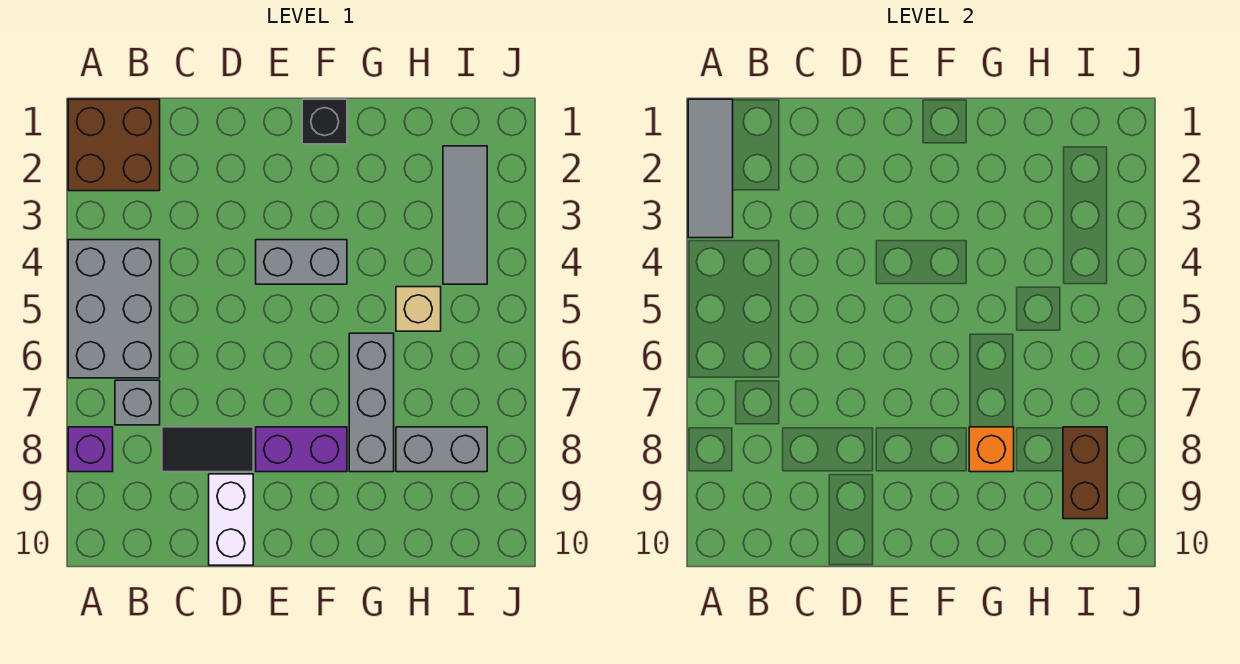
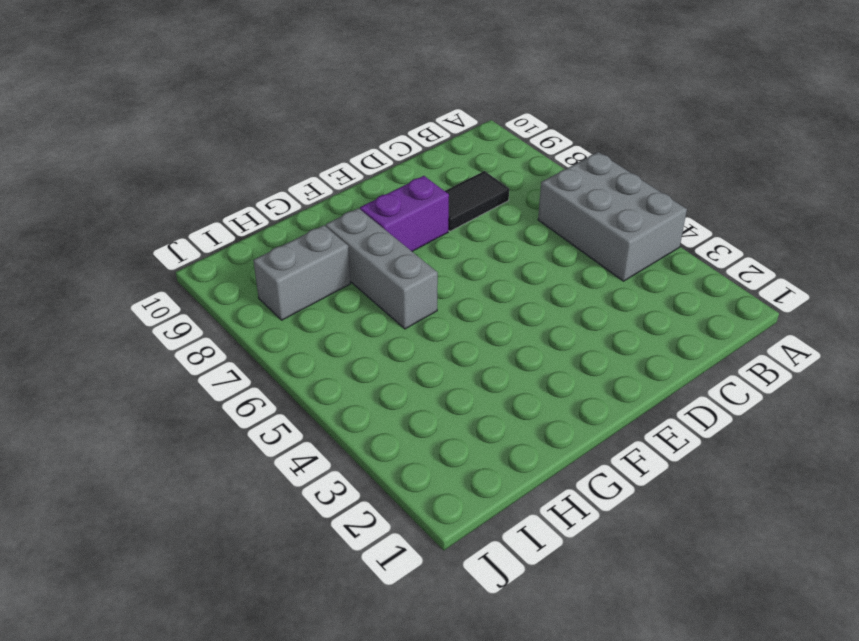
none -> brown brick A1:B2 level 1
none -> purple brick A8 level 1
none -> grey brick B7 level 1

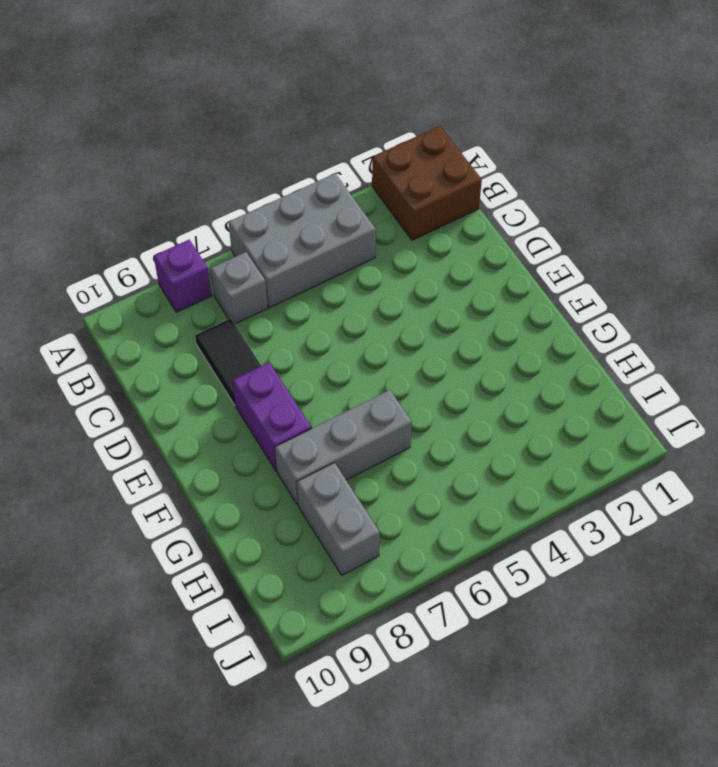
none -> white brick D9:D10 level 1
none -> grey brick E4:F4 level 1
none -> black brick F1 level 1

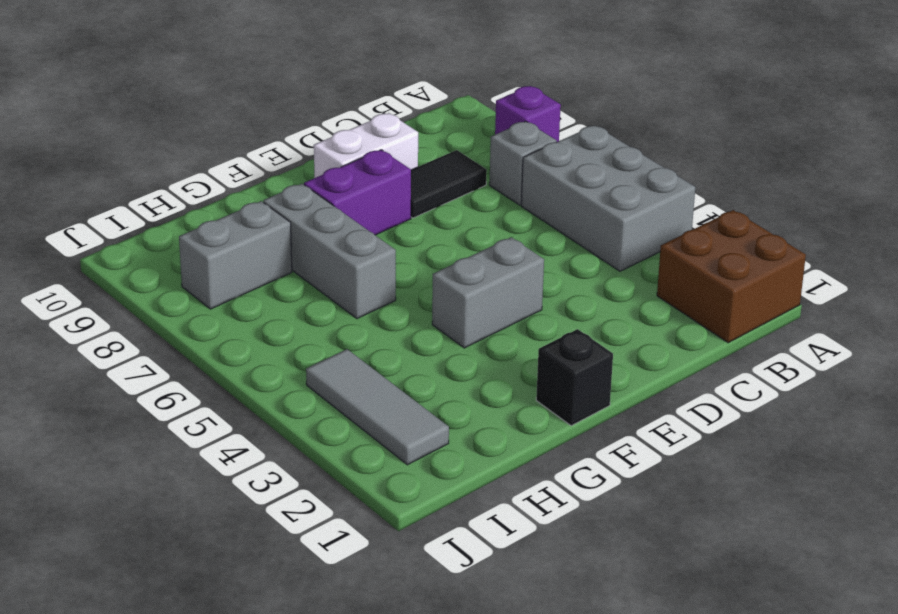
white brick D9:E9 level 1 -> white brick D9:D10 level 1
none -> tan brick H5 level 1
none -> grey tile A1:A3 level 2
none -> orange brick G8 level 2

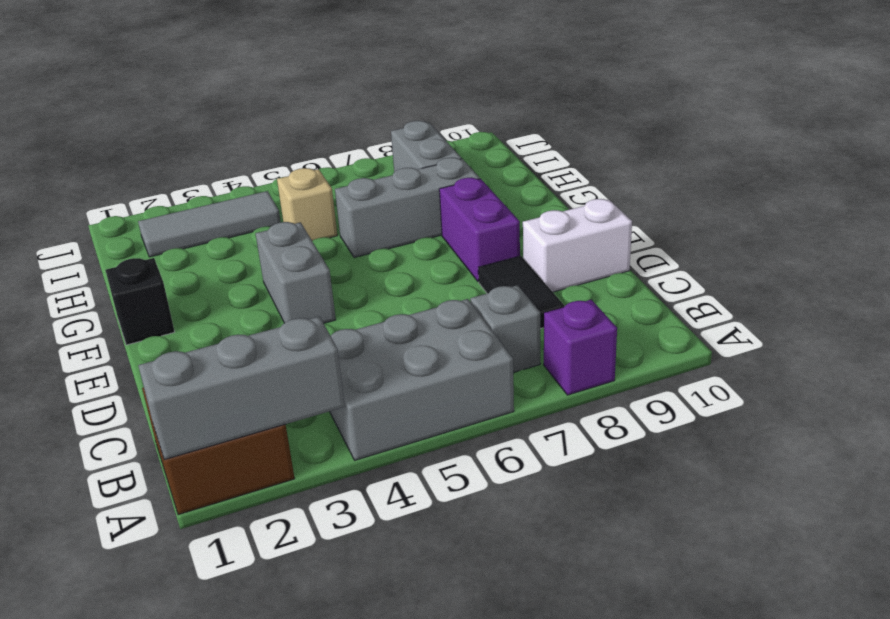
grey brick A1:A3 level 2 -> grey tile A1:A3 level 2
none -> orange brick G8 level 2
none -> brown brick I8:I9 level 2

